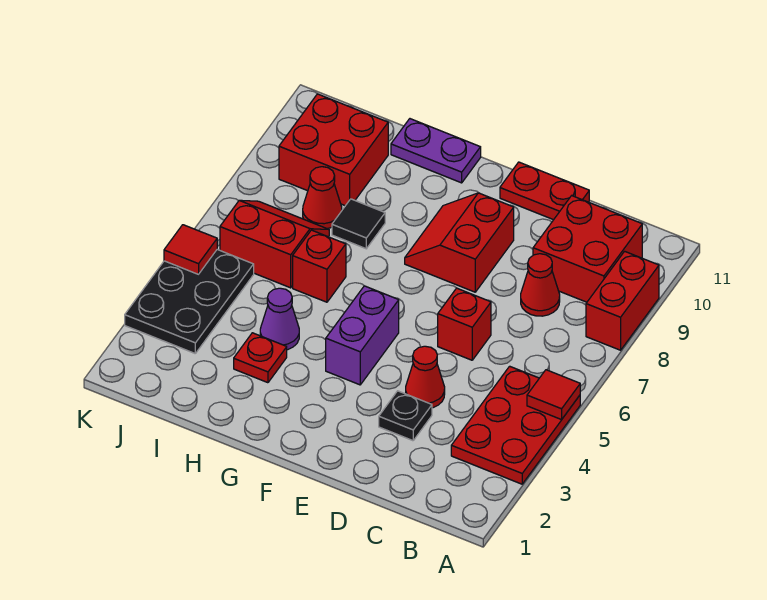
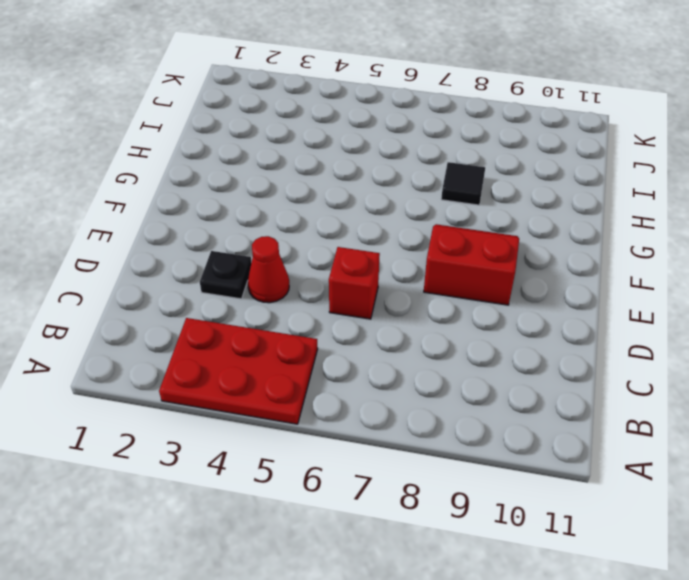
none -> red brick A8:A9 level 1
none -> red brick B9:C10 level 1
none -> red cone C8 level 1

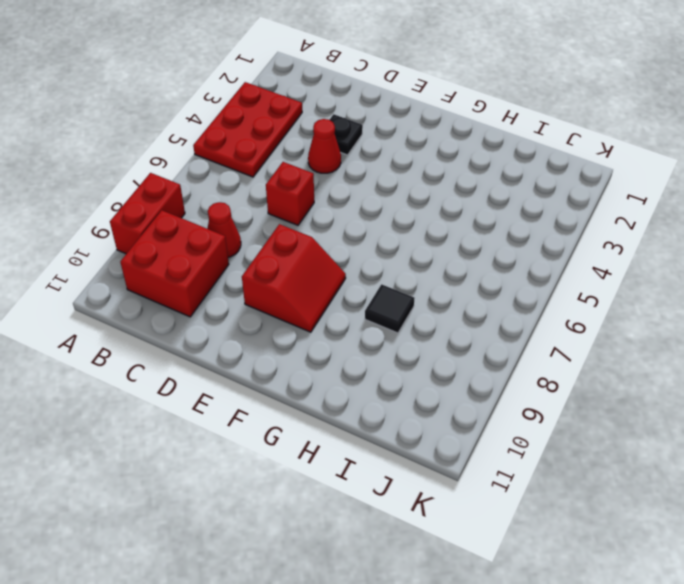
none -> red plate D11:E11 level 1
none -> purple brick F4:F5 level 1
none -> purple plate G11:H11 level 1

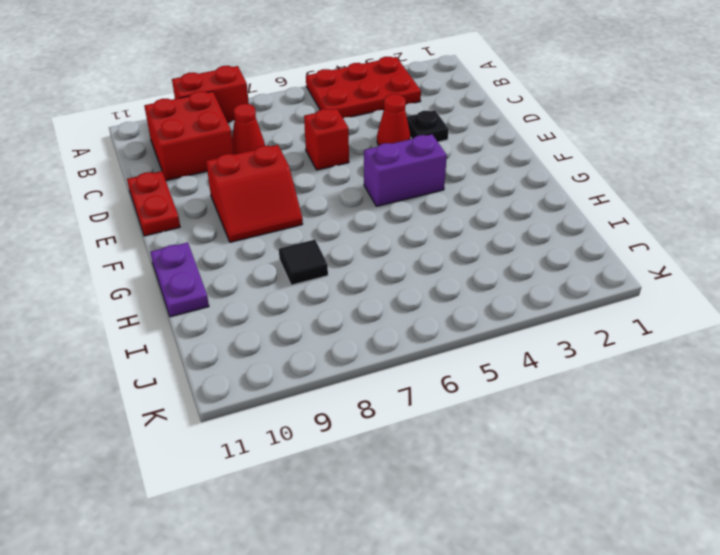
none -> red plate H3 level 1
none -> purple cone H4 level 1
none -> red brick H6 level 1

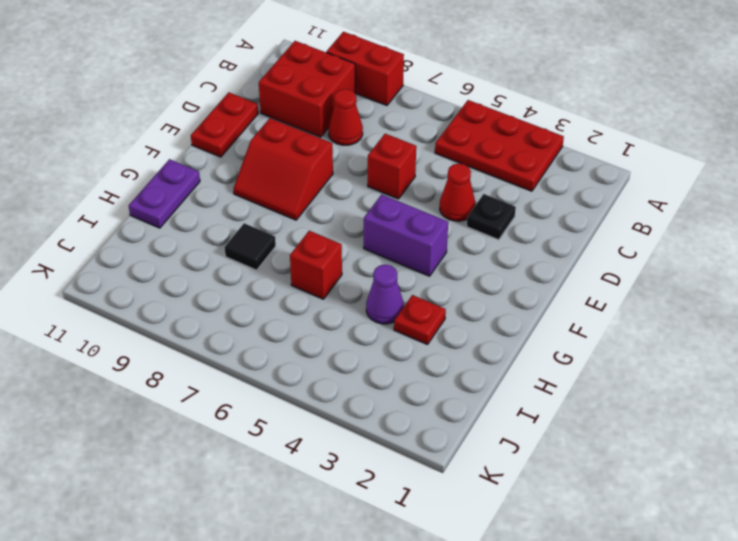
none -> red slope I6:J7 level 1 top 6
none -> red cone I8 level 1
none -> red brick I9:J10 level 1

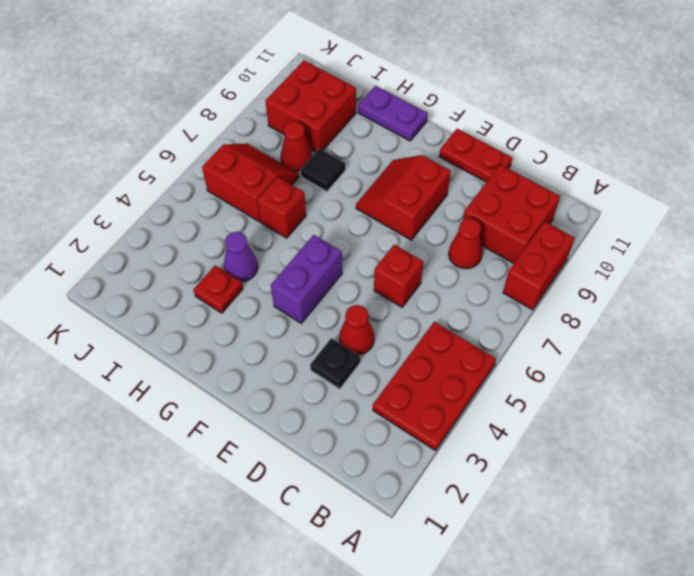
none -> black plate J3:K5 level 1
none -> red tile A5 level 2
none -> red tile K5 level 2

